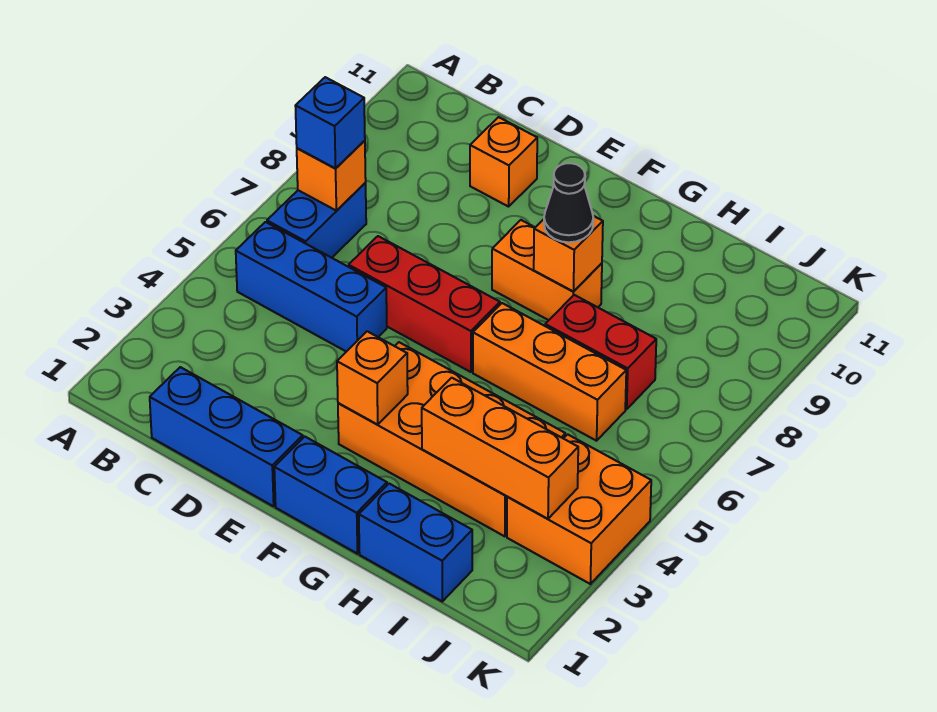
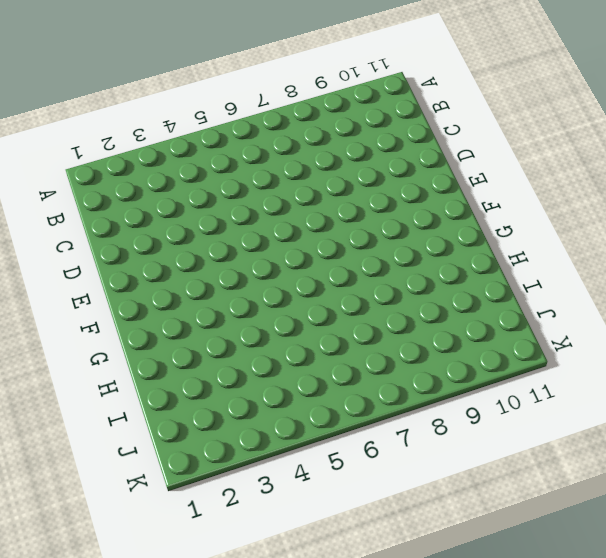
none -> blue brick B5:D5 level 1
none -> blue brick B6:B7 level 1
none -> blue brick C1:E1 level 1

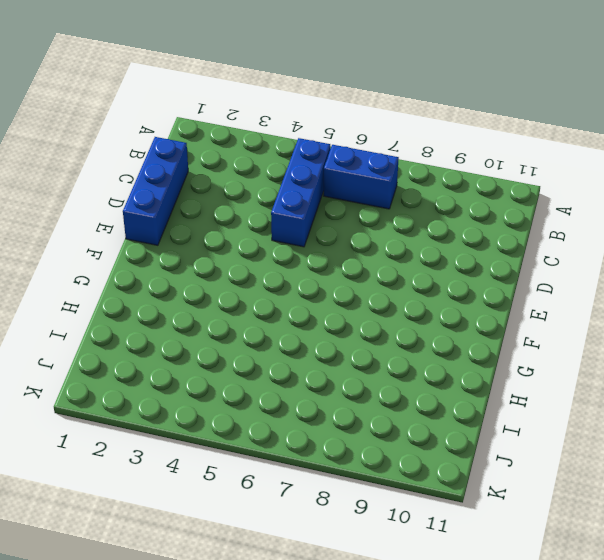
none -> red brick D6:F6 level 1
none -> orange brick D10 level 1
none -> blue brick F1:G1 level 1

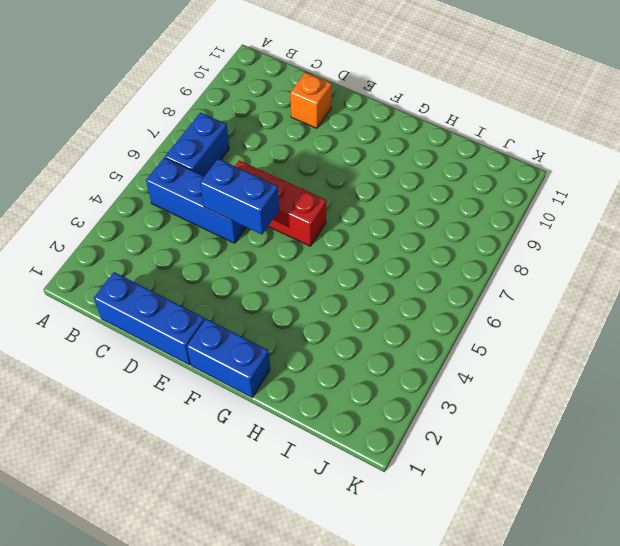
blue brick D5:E5 level 2 -> blue brick H1:I1 level 1
none -> orange brick F3:I4 level 1
none -> orange brick F8:G8 level 1
none -> orange brick G6:I6 level 1

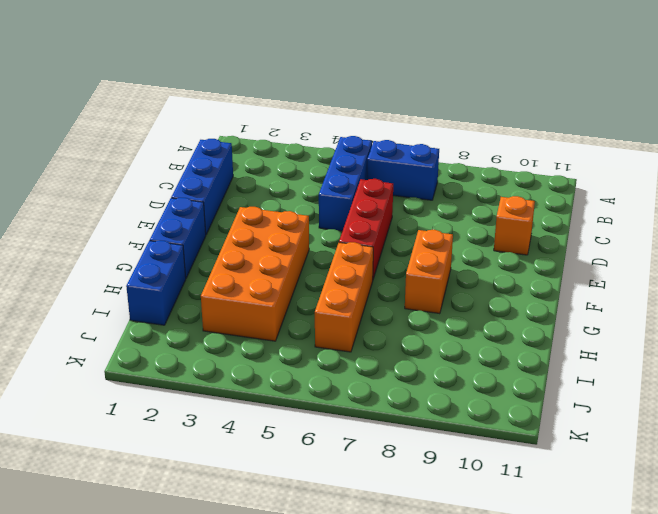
none -> red brick H7:I7 level 1
none -> orange brick J3:K4 level 1
none -> orange brick B7 level 2

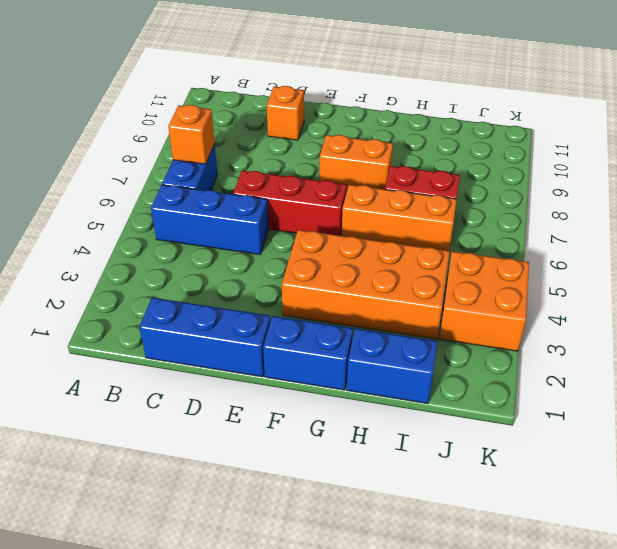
none -> orange brick F3 level 2
none -> orange brick G8 level 2
none -> orange brick H3:J3 level 2

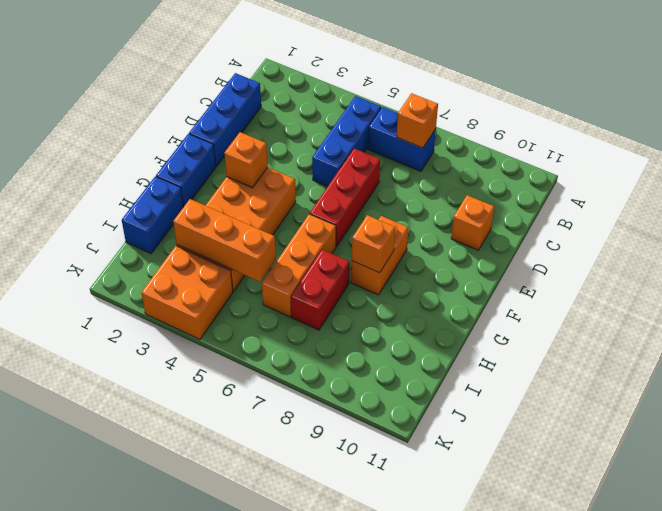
orange brick I3:I5 level 2 -> orange brick H3:J3 level 2
none -> blue brick B7 level 3
none -> black cone G8 level 3

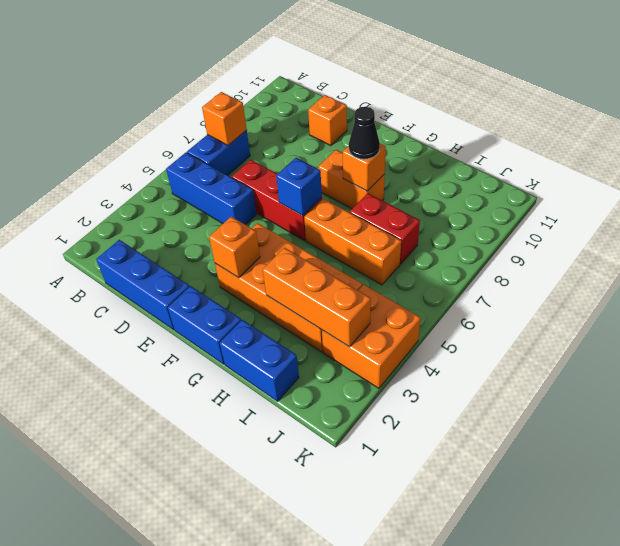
blue brick F6 level 2 -> blue brick B7 level 3

